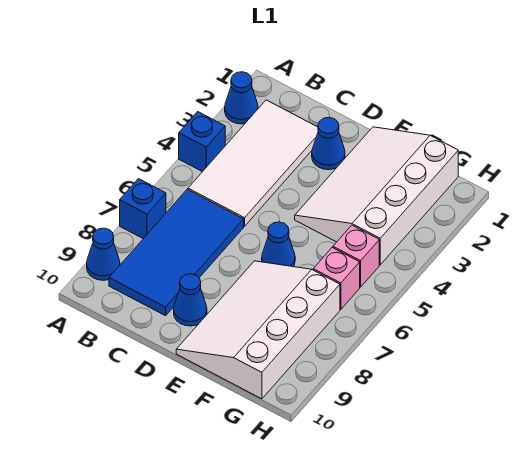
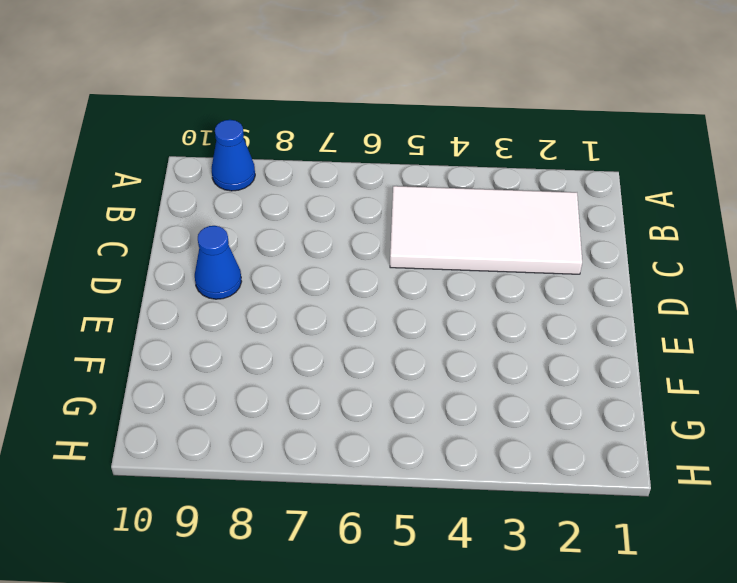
none -> blue cone A2 level 1
none -> blue brick A4 level 1
none -> blue brick A7 level 1

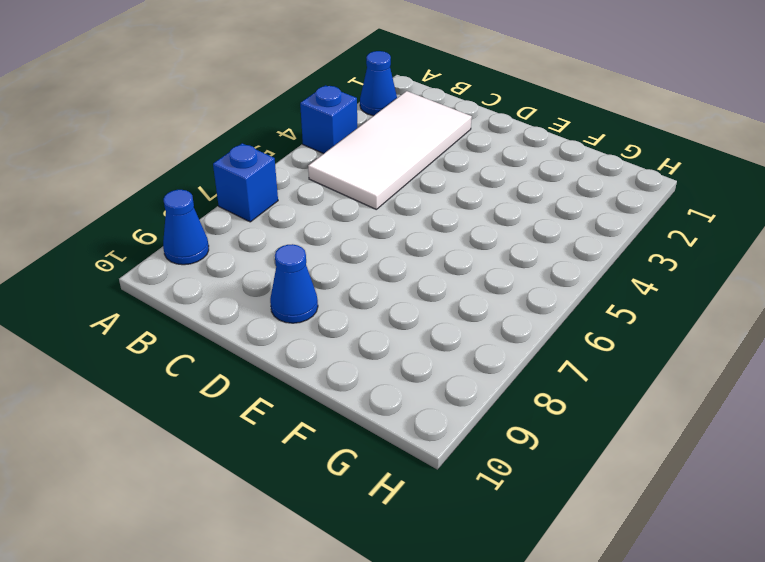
none -> blue tile B6:C9 level 1
none -> blue cone D2 level 1
none -> white slope E1:G4 level 1 top G

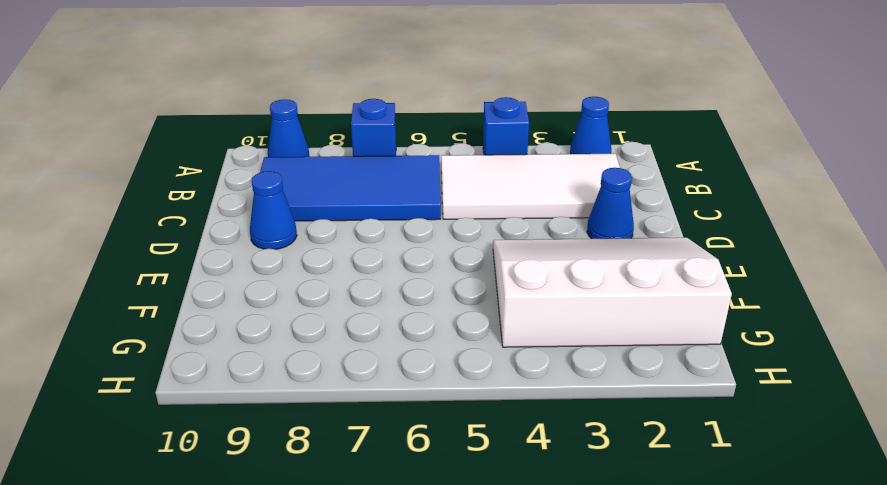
none -> blue cone E6 level 1
none -> white slope E7:G10 level 1 top G
none -> pink brick G5 level 1

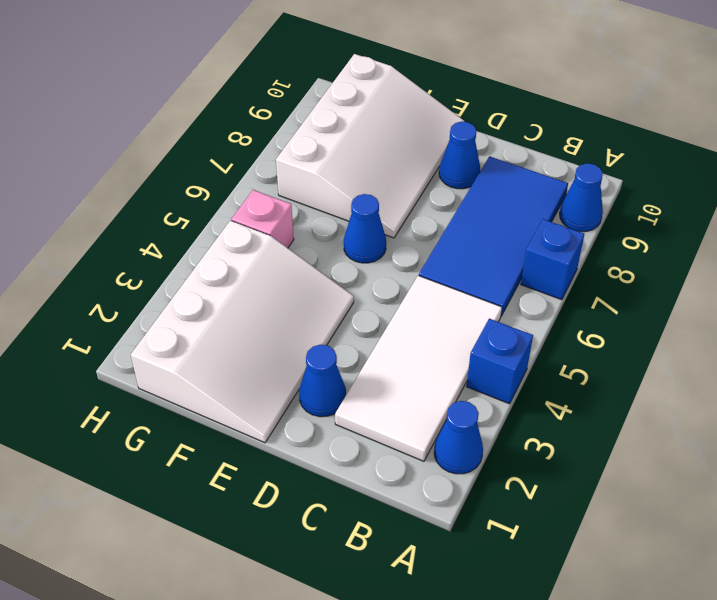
none -> pink brick G6 level 1

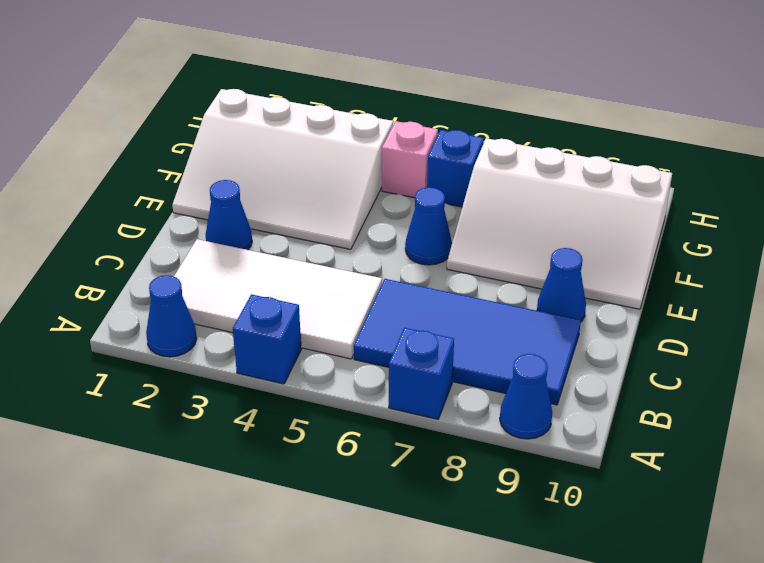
blue brick G6 level 1 -> pink brick G6 level 1

